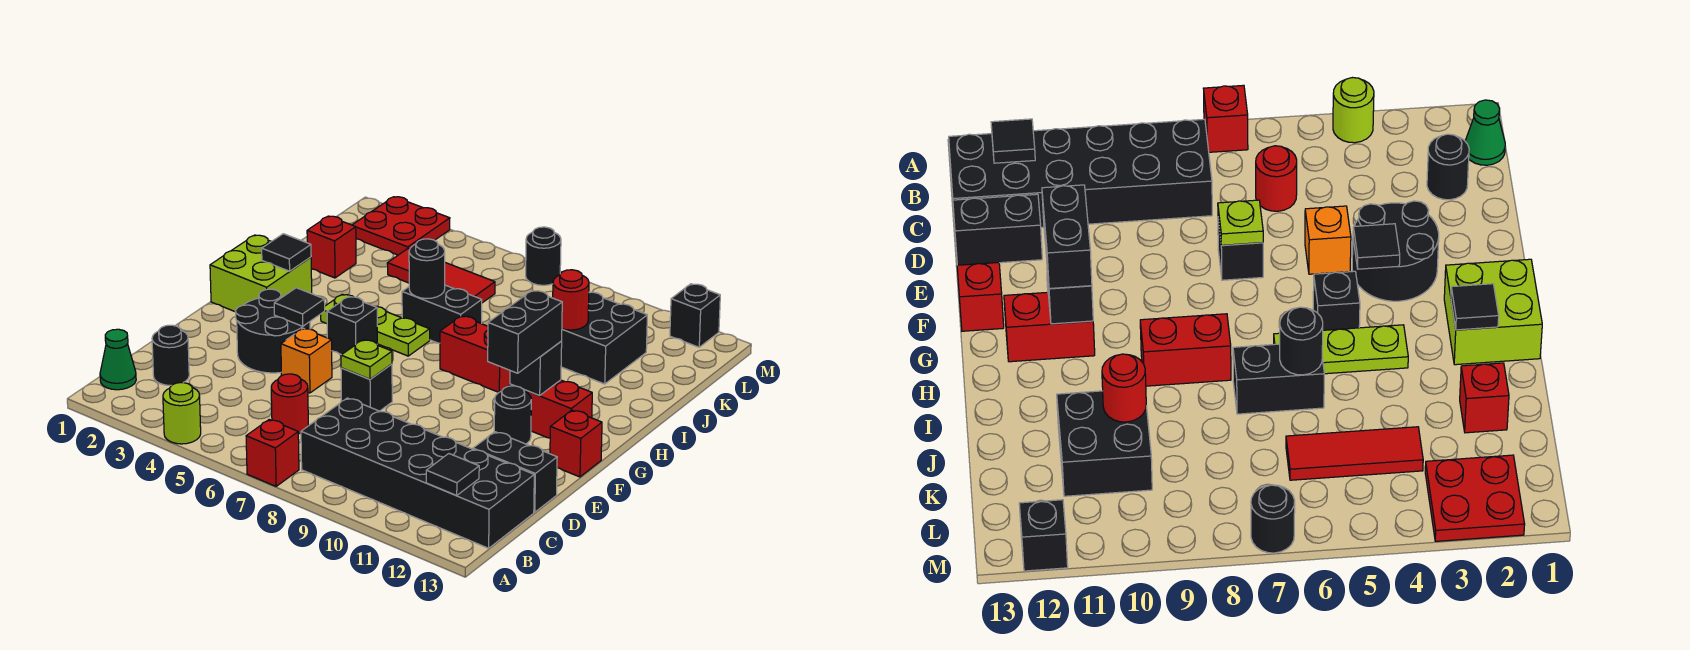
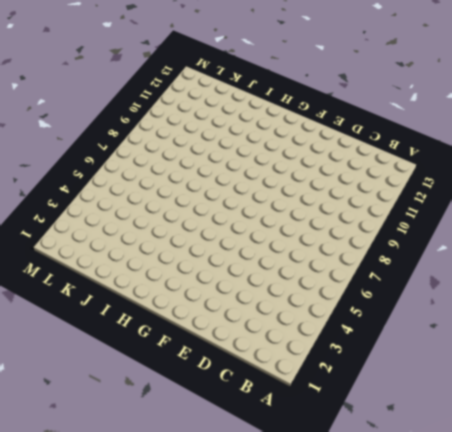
none -> lime round brick A4 level 1
none -> red brick A7 level 1
none -> green cone B1 level 1
none -> black brick B8:C13 level 1

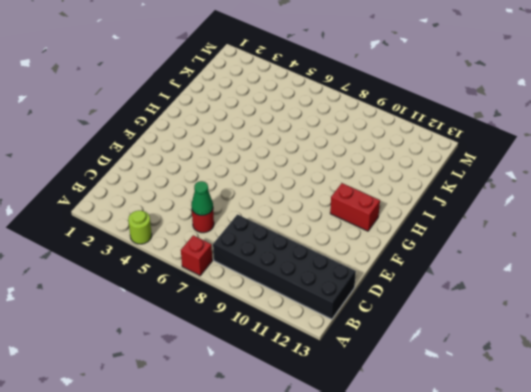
green cone C6 level 2 -> green cone B1 level 1
none -> black round brick C2 level 1
none -> black brick D12:D13 level 1
none -> black round brick E3:F4 level 1
none -> orange brick E5 level 1

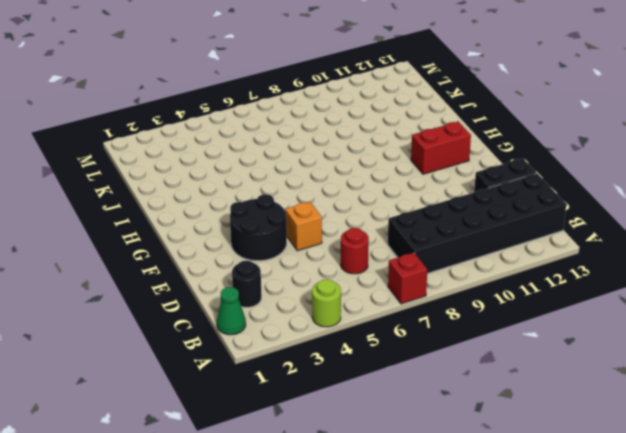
none -> black brick E7 level 1
none -> black round brick F11 level 1
none -> red brick F13 level 1
none -> lime brick G1:H2 level 1

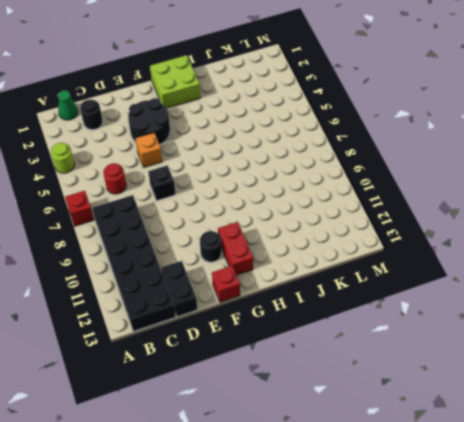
none -> black brick G5 level 1
none -> lime plate H4:H6 level 1
none -> red brick H8:H9 level 1
none -> black brick I6:I7 level 1

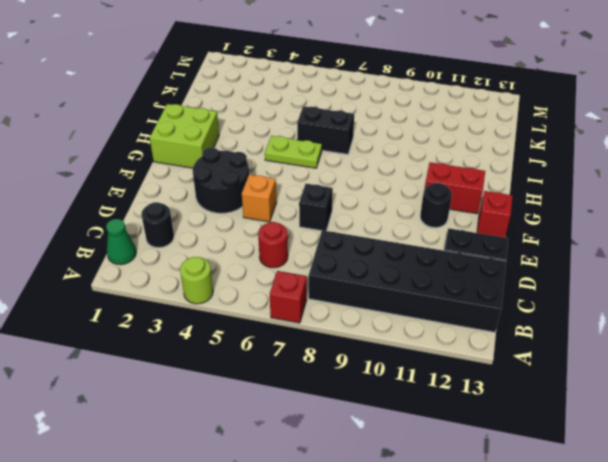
lime plate H5:H6 level 1 -> lime plate H4:H6 level 1
none -> black brick G5 level 1
none -> red brick H8:H9 level 1
none -> red brick J2 level 1
none -> black brick J10:K11 level 1

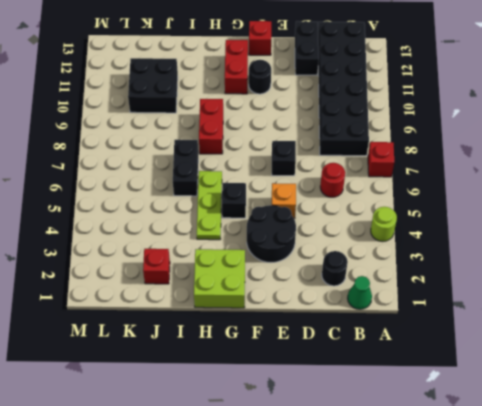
none -> red tile K4:K6 level 1
none -> red plate L2:M3 level 1
none -> black round brick M7 level 1
none -> black brick M12 level 1

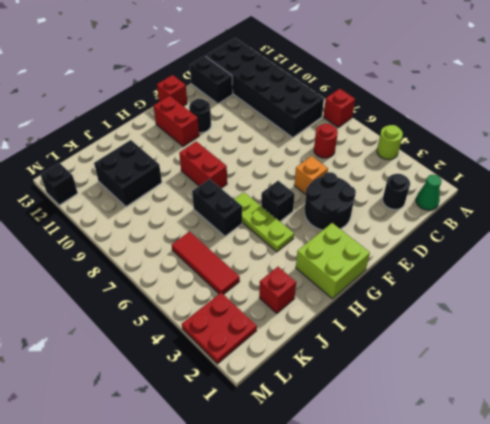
none -> black brick E7 level 1
none -> black round brick M7 level 1
none -> black tile B12 level 2
none -> lime plate E7 level 2

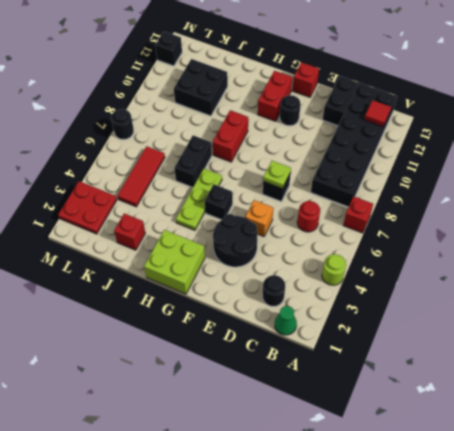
red tile B12 level 2 -> black tile B12 level 2
none -> black tile F4 level 2
none -> black brick G11 level 2
none -> black tile H2 level 2
none -> black round brick I6 level 2

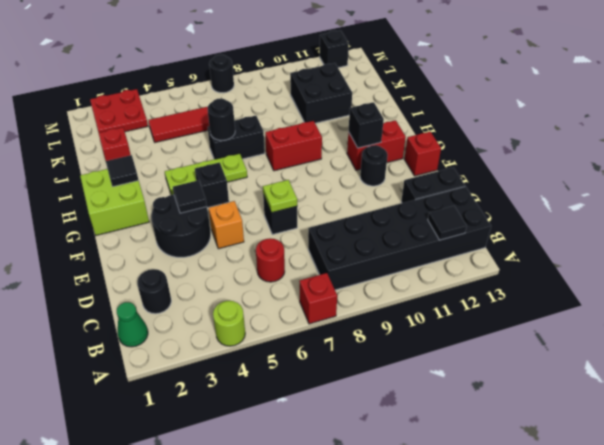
none -> red round brick J10 level 2
none -> black brick F11:G11 level 3

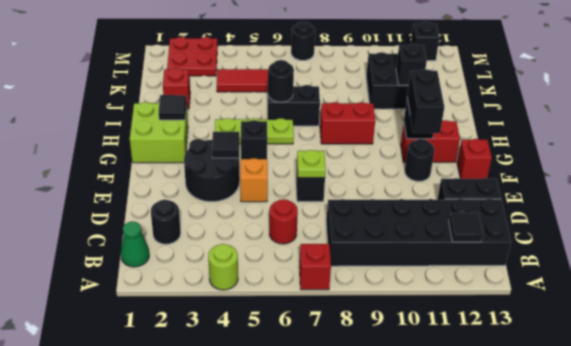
black brick J11 level 2 -> none
none -> red round brick J10 level 2

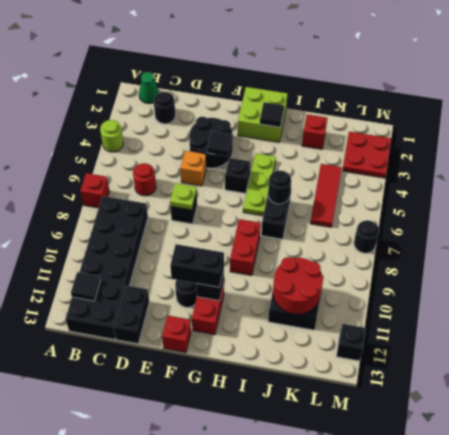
red round brick J10:K11 level 2 -> red round brick J10 level 2

